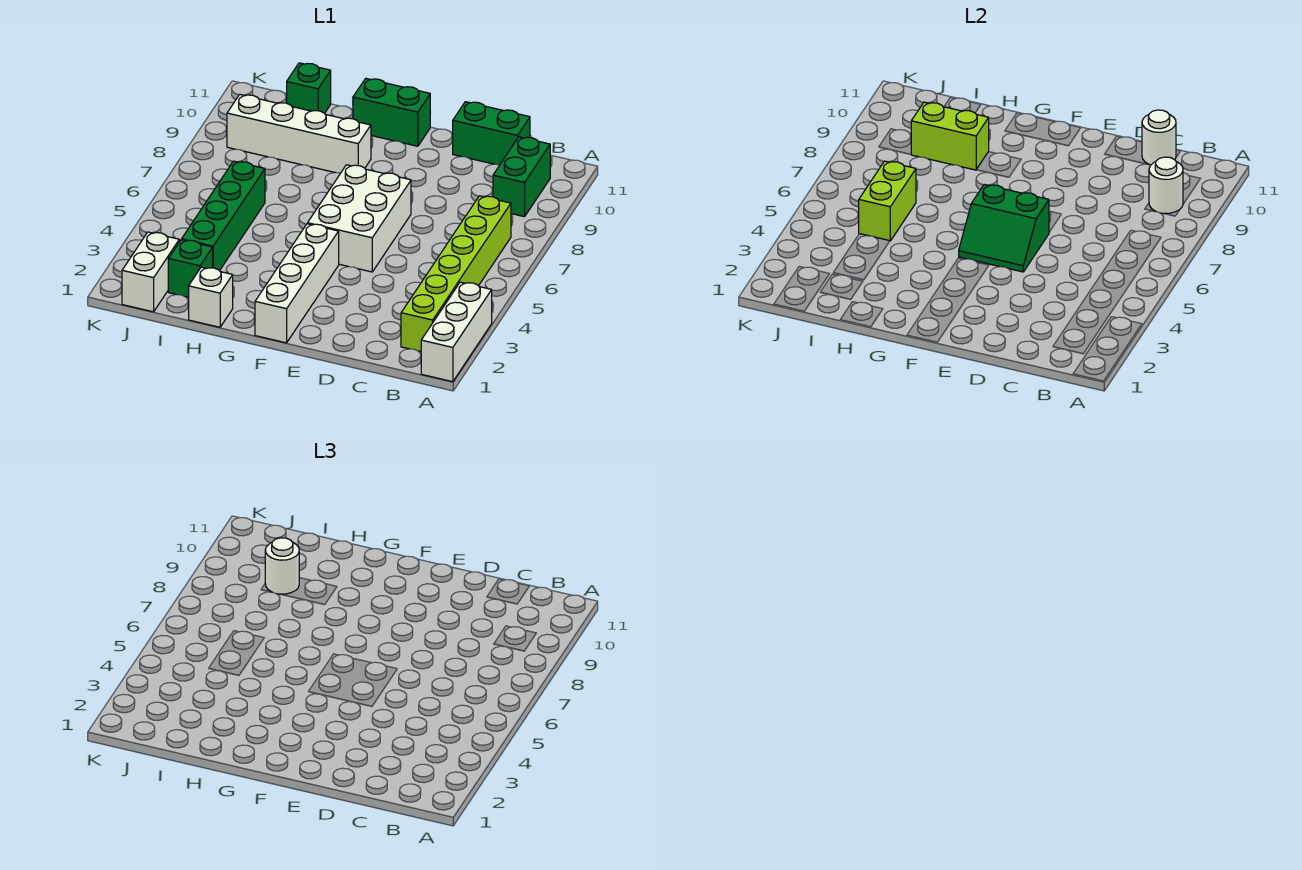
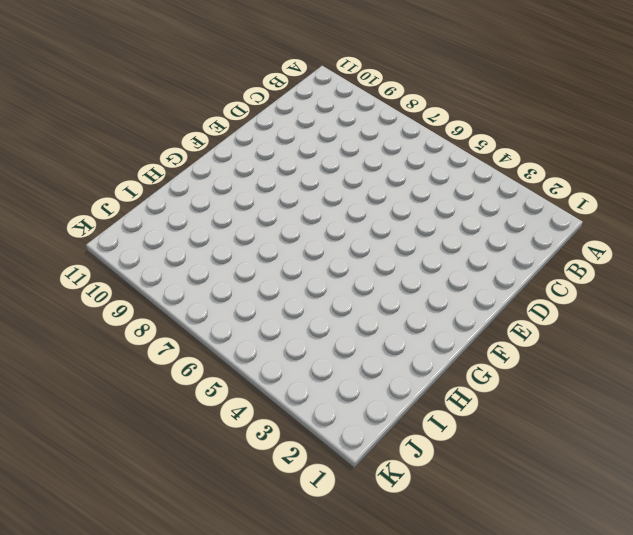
none -> white brick A1:A3 level 1
none -> lime brick B2:B7 level 1
none -> green brick B9:B10 level 1

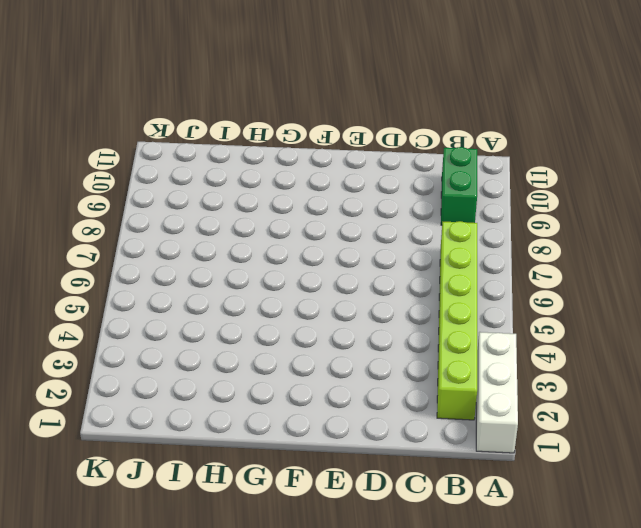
none -> green brick C11:D11 level 1
none -> white brick E5:F7 level 1
none -> white brick F1:F4 level 1

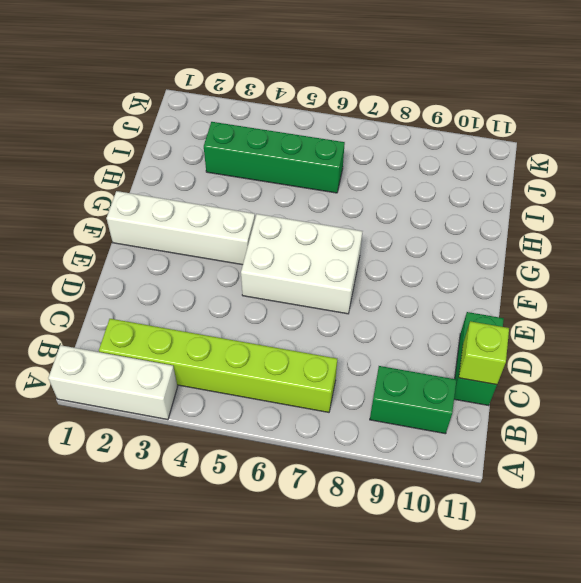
lime brick C11 level 2 -> white round brick C11 level 2
none -> green brick F11:G11 level 1
none -> white brick G9:J9 level 1
none -> white brick H1 level 1

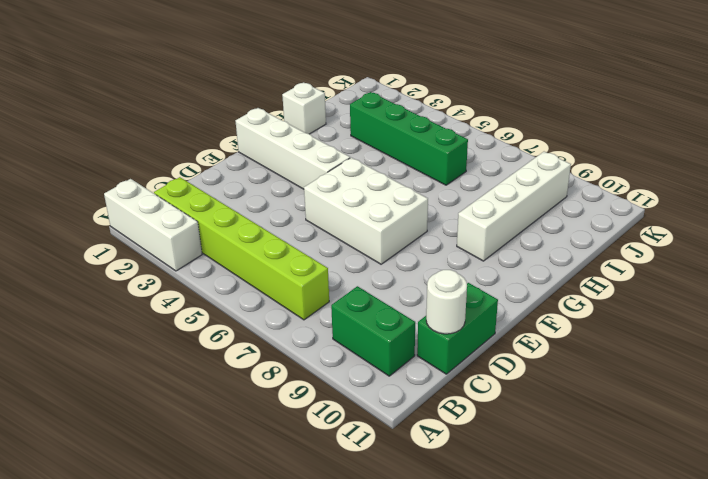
none -> green brick F11:G11 level 1
none -> green brick I2 level 1
none -> green brick I11 level 1

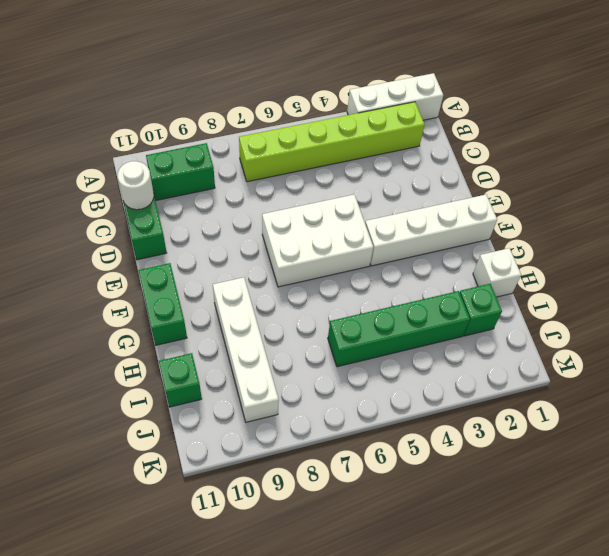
none -> white brick J1:J2 level 1
none -> white round brick B9 level 2
none -> green slope E5:F6 level 2 top 6

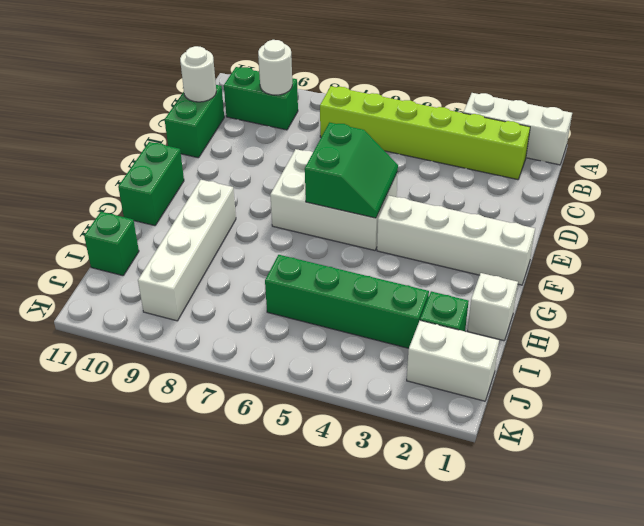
none -> lime brick H9:I9 level 2
none -> lime brick I5:I6 level 2
none -> white round brick I9 level 3

